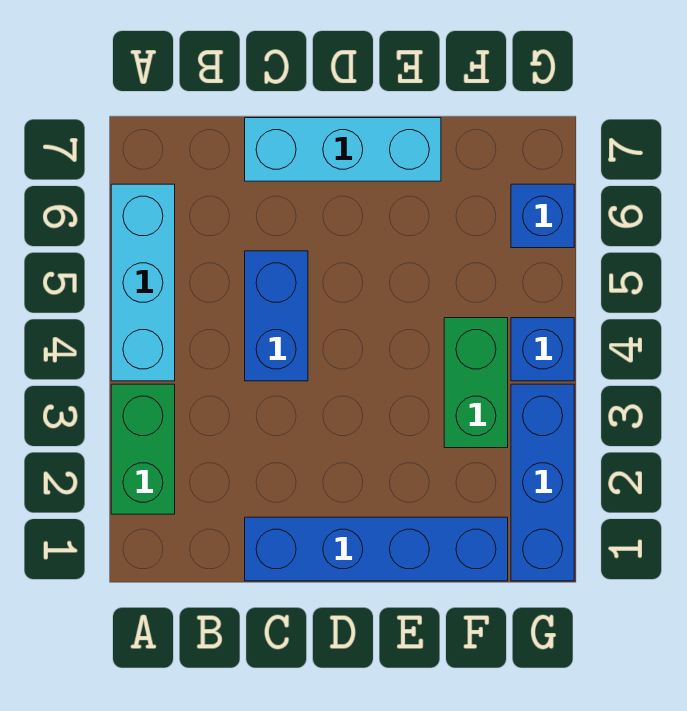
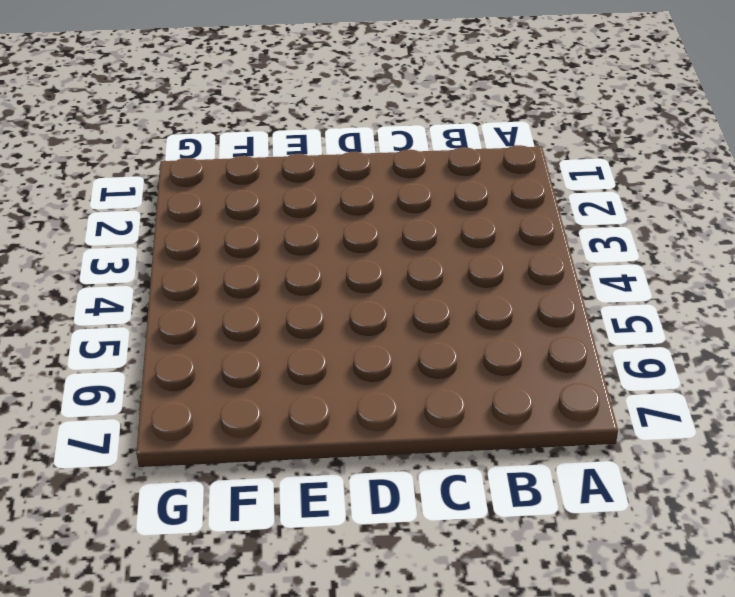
none -> green brick A2:A3 level 1
none -> cyan brick A4:A6 level 1

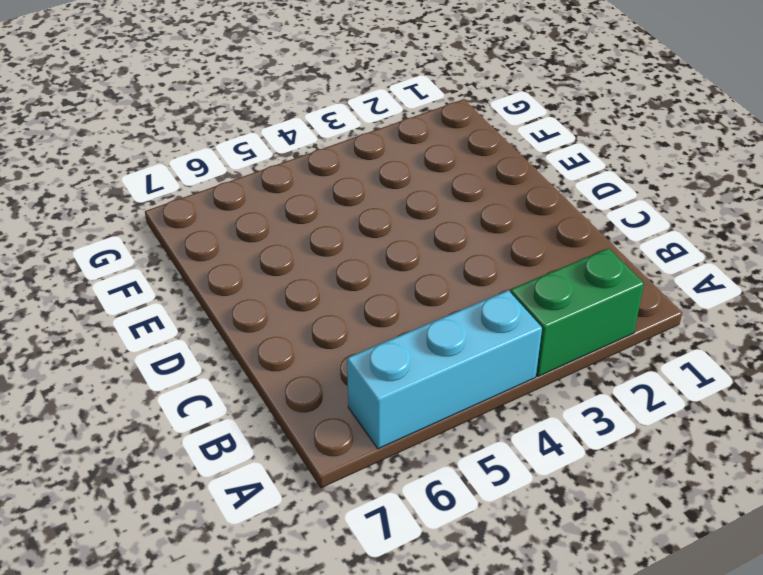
none -> blue brick C1:F1 level 1
none -> blue brick C4:C5 level 1

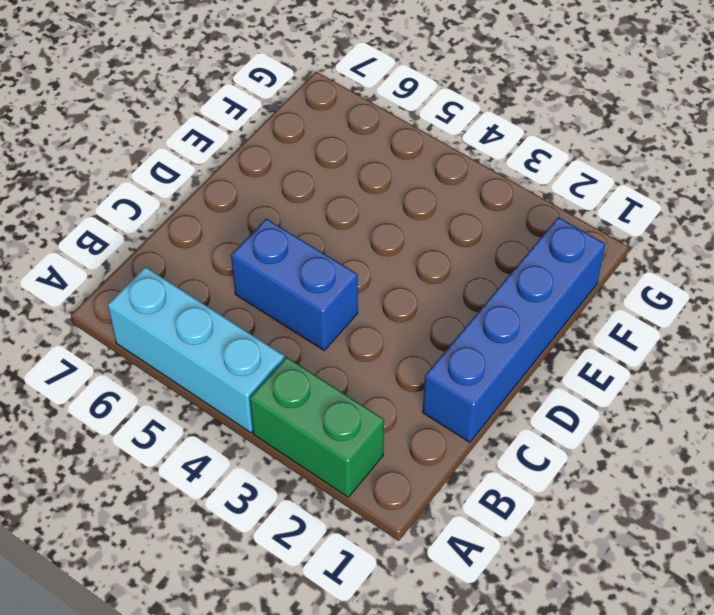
none -> cyan brick C7:E7 level 1
none -> green brick F3:F4 level 1

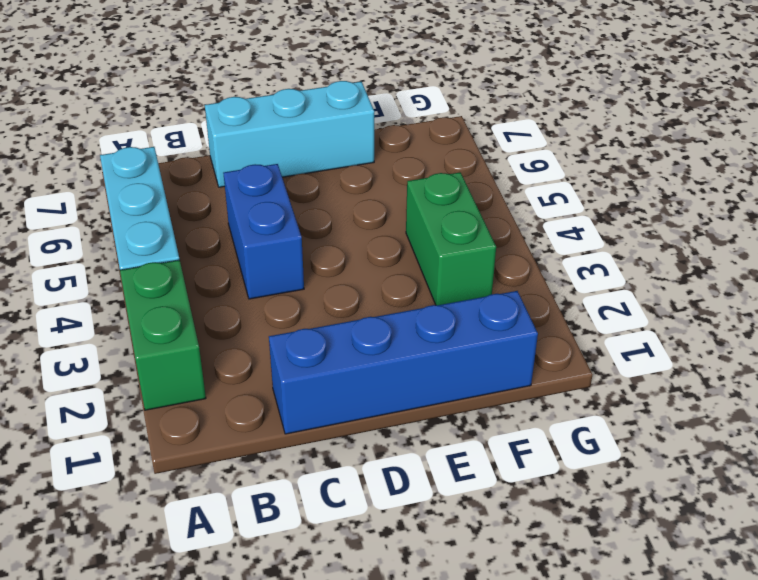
none -> blue brick G1:G3 level 1
none -> blue brick G4 level 1

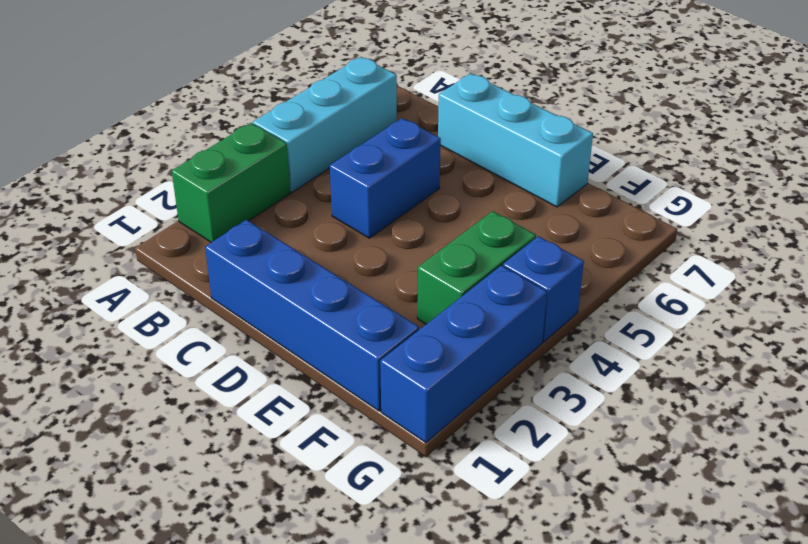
none -> blue brick G6 level 1

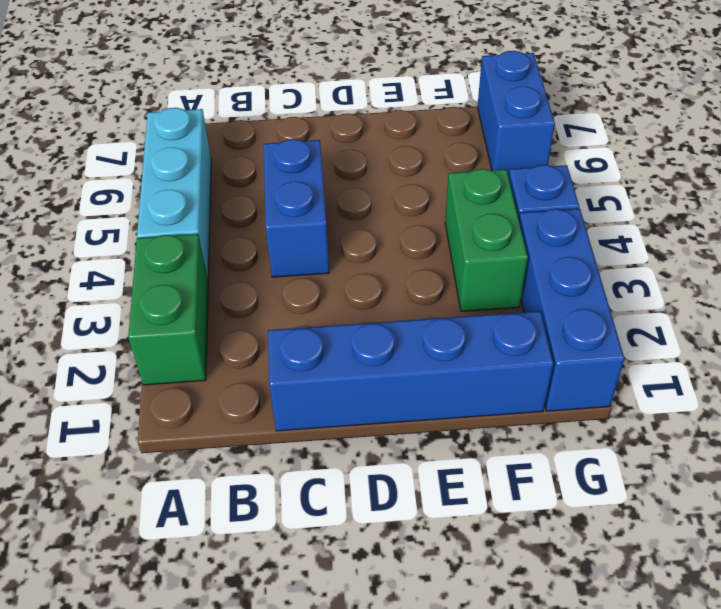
blue brick G6:G7 level 1 -> blue brick G6 level 1
none -> cyan brick C7:E7 level 1

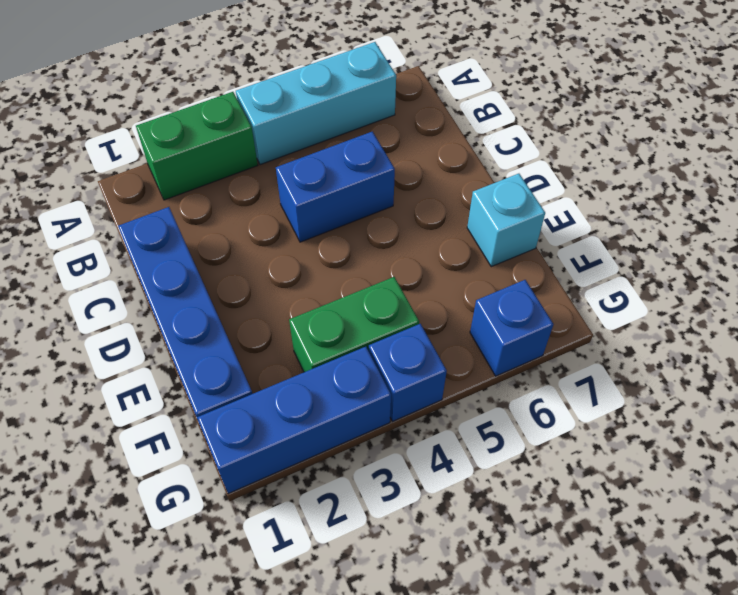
cyan brick E7 level 1 -> cyan brick C7:E7 level 1

